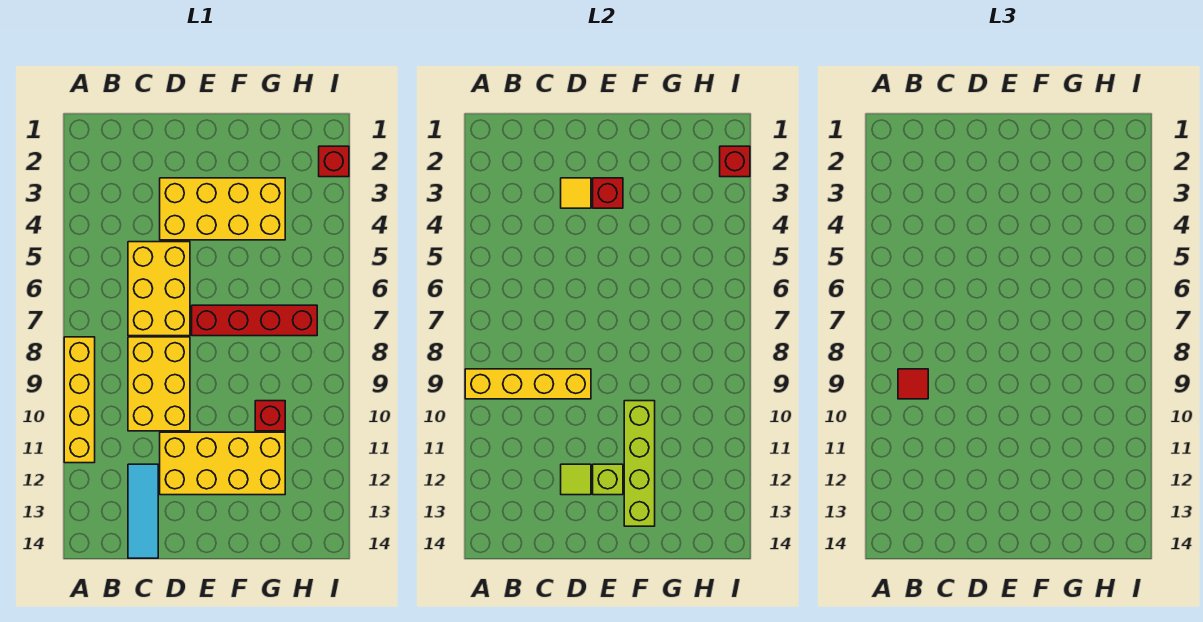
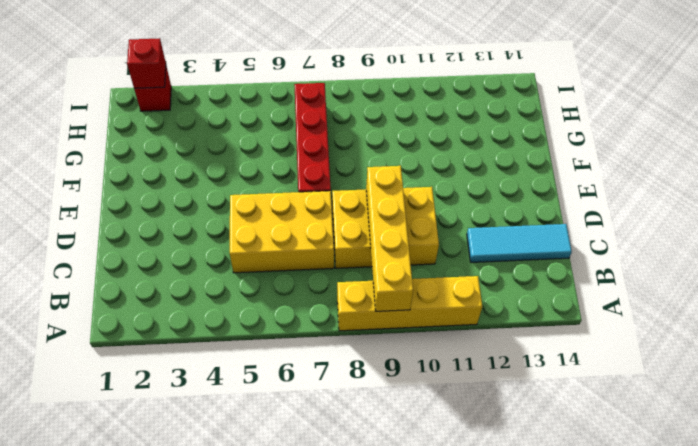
none -> yellow brick D3:G4 level 1
none -> yellow brick D11:G12 level 1
none -> red brick G10 level 1

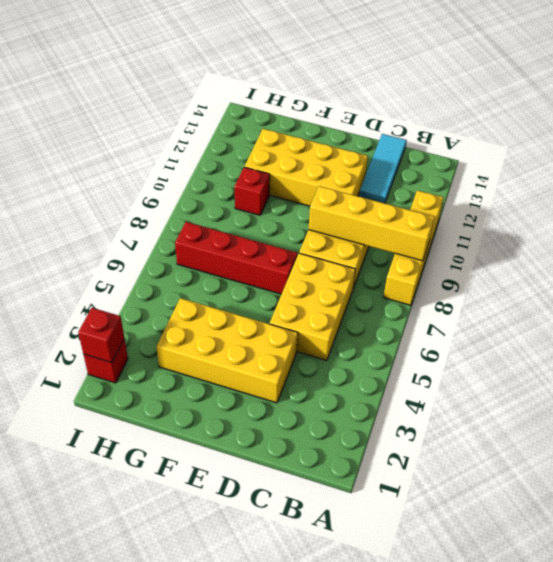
none -> yellow tile D3 level 2
none -> lime tile D12 level 2
none -> red brick E3 level 2

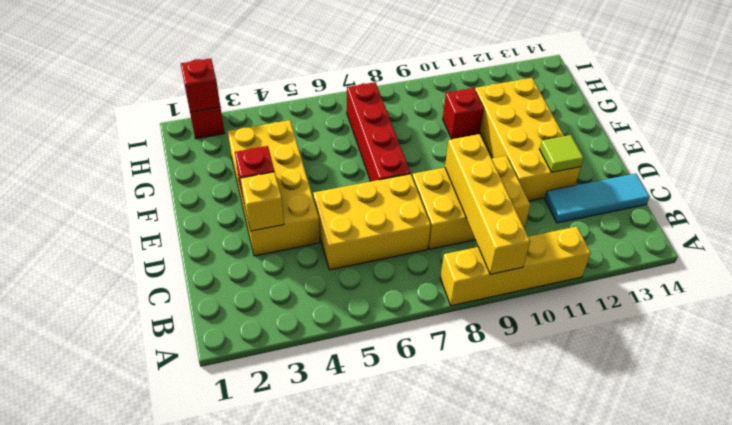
yellow brick D3 level 2 -> yellow tile D3 level 2
none -> lime brick E12 level 2
none -> lime brick F10:F13 level 2
none -> red tile B9 level 3

